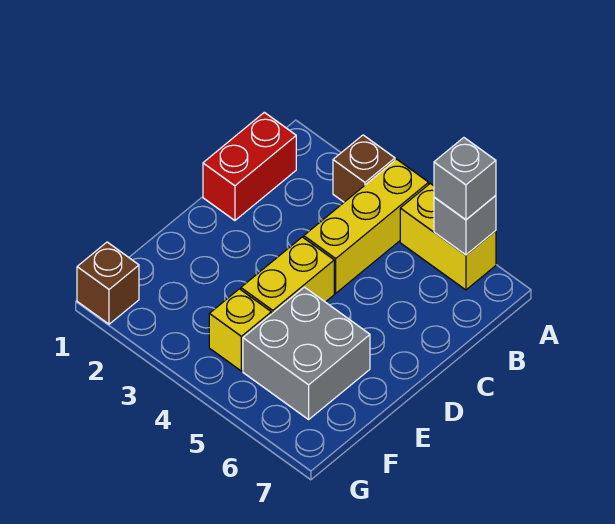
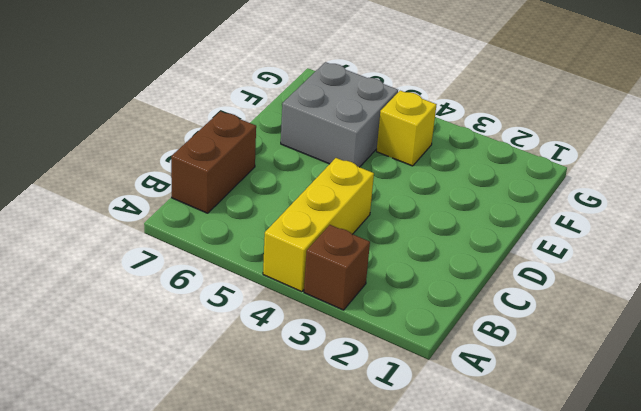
brown brick B7:C7 level 1 -> none
none -> yellow brick A5:A6 level 1
none -> red brick B1:C1 level 1

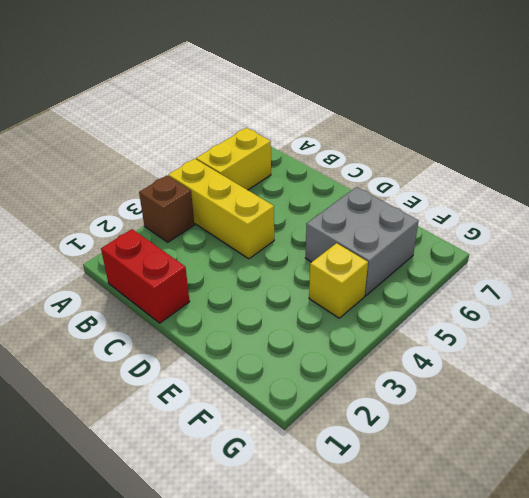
none -> yellow brick D4:E4 level 1
none -> brown brick G1 level 1

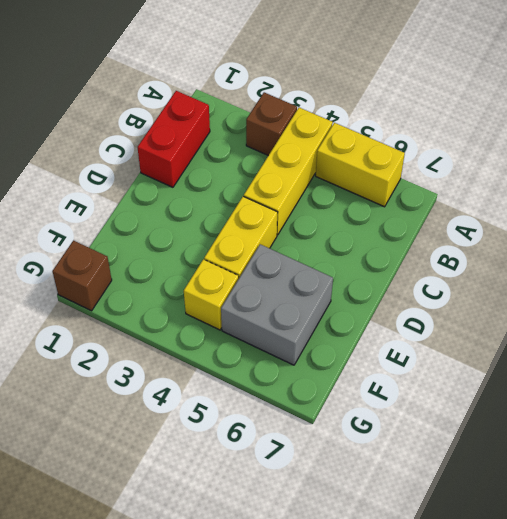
none -> grey brick A6 level 2
none -> grey brick A6 level 3

